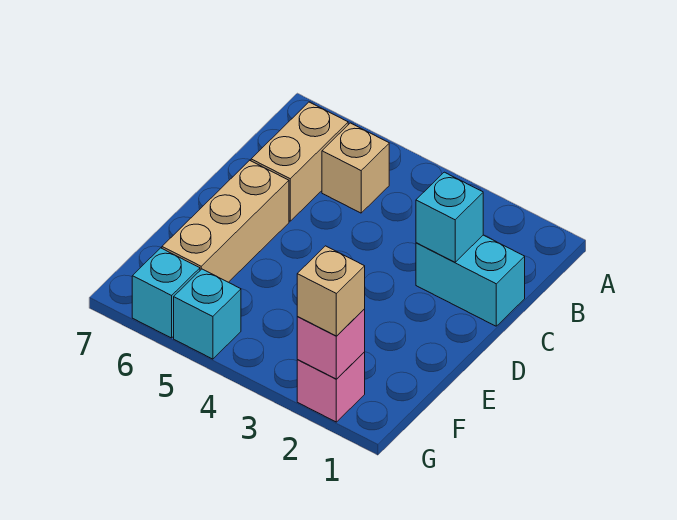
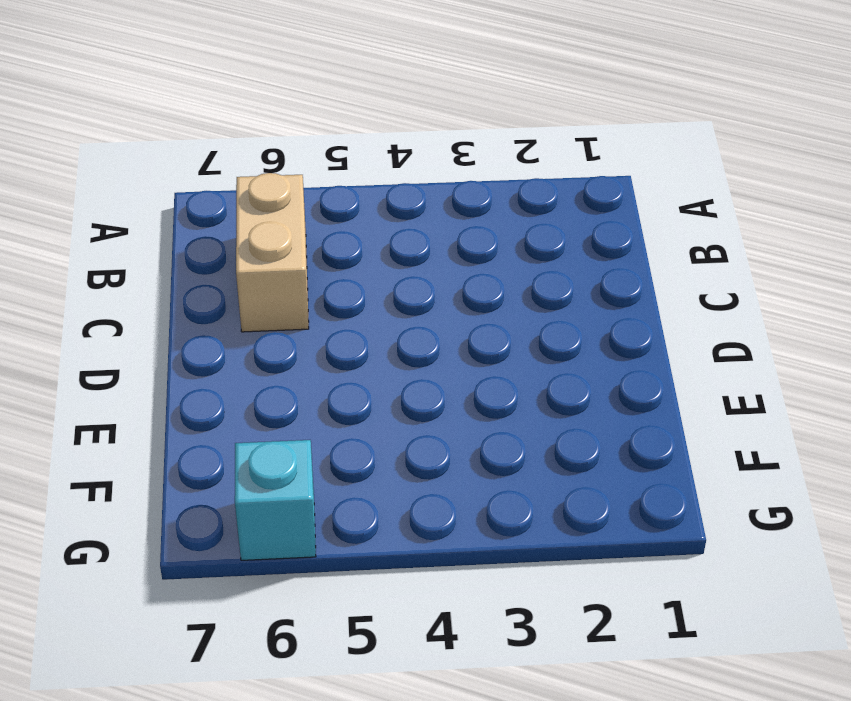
none -> tan brick B5 level 1
none -> cyan brick C1:C2 level 1

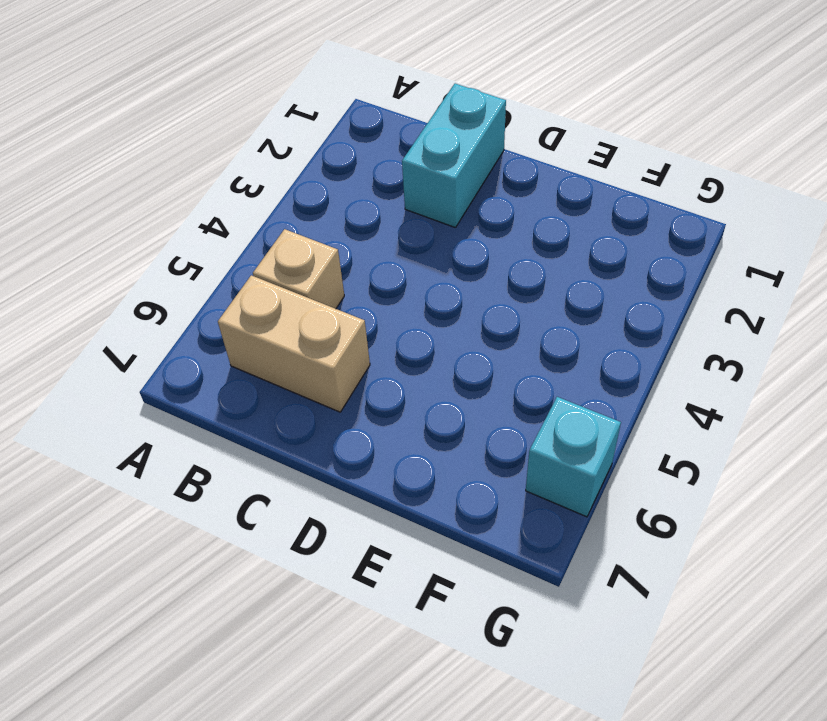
none -> tan brick D6:F6 level 1
none -> pink brick G2 level 1

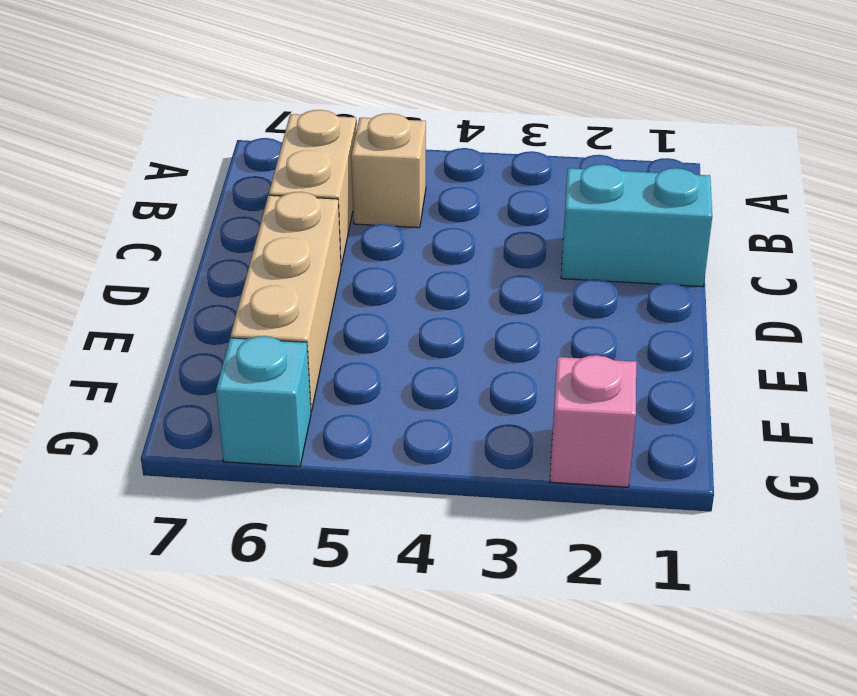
none -> cyan brick G5 level 1
none -> cyan brick C2 level 2

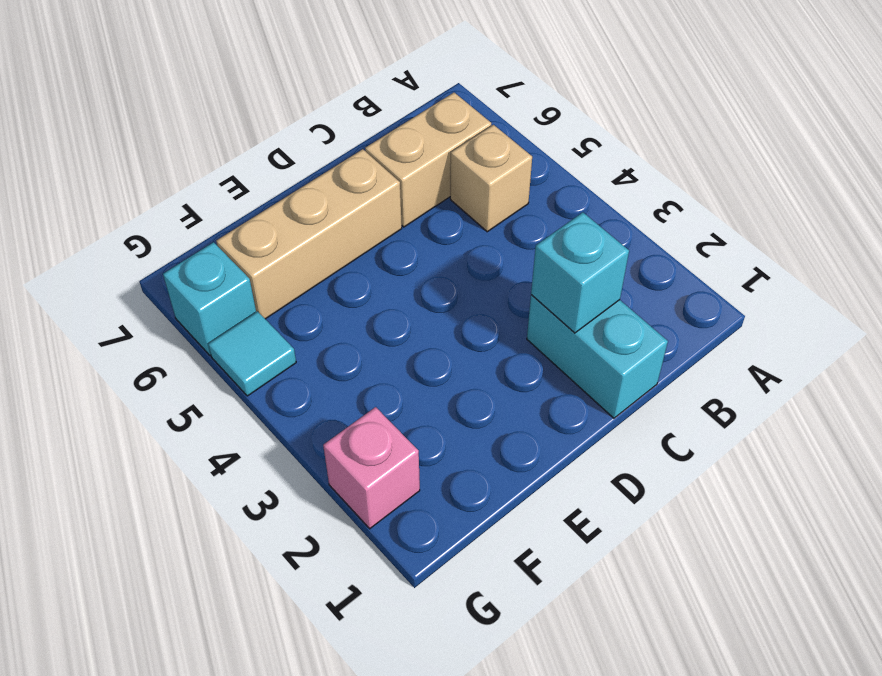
cyan tile G5 level 1 -> cyan brick G5 level 1
none -> pink brick G2 level 2
none -> tan brick G2 level 3

